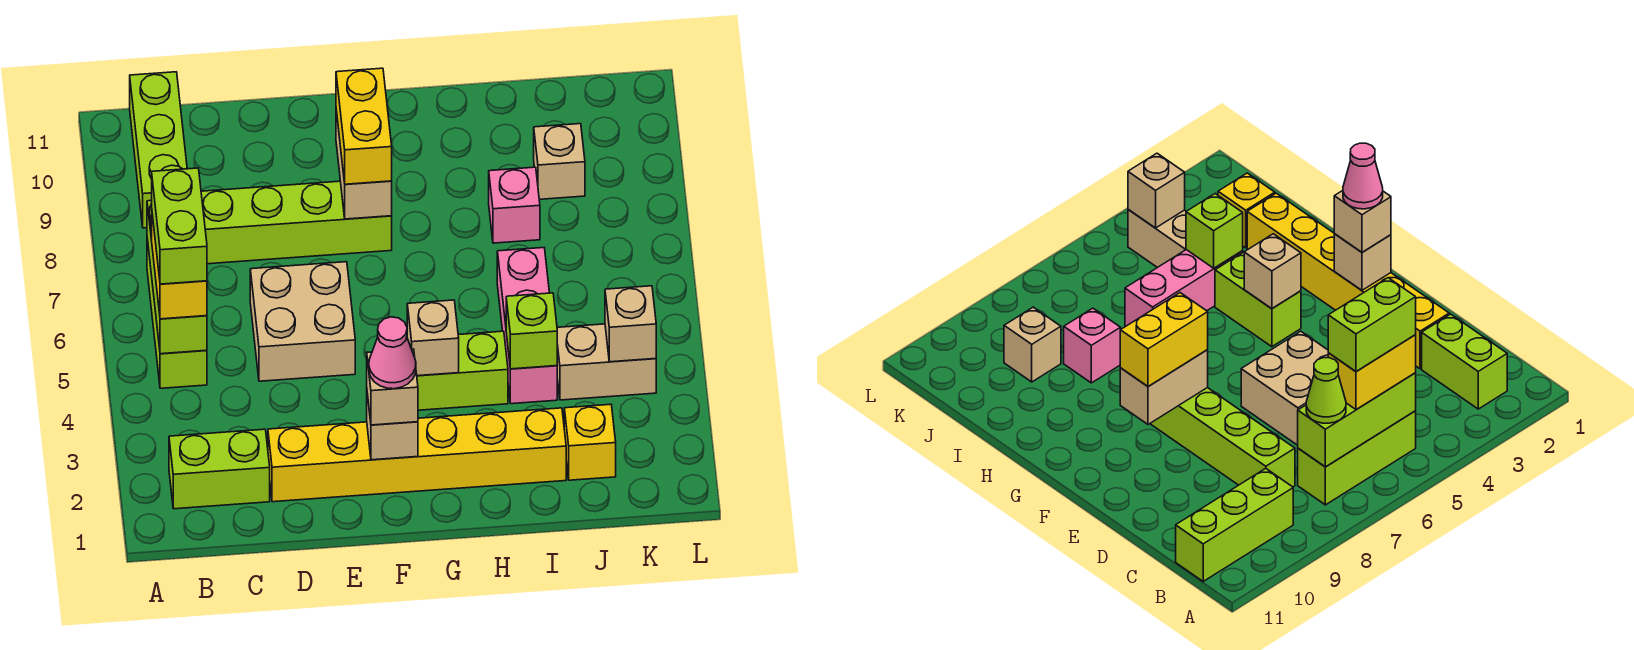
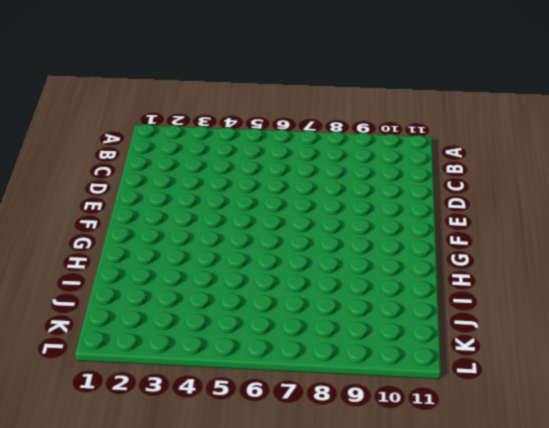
none -> lime brick B2:C2 level 1
none -> lime brick B5:B7 level 1
none -> lime brick B9:B11 level 1

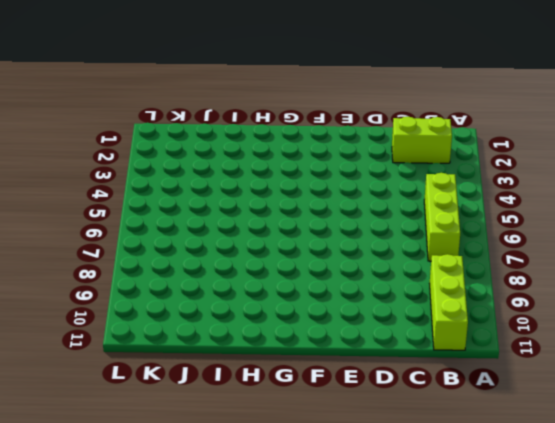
none -> lime brick C8:F8 level 1
none -> yellow brick D2:I2 level 1
none -> tan brick D5:E6 level 1

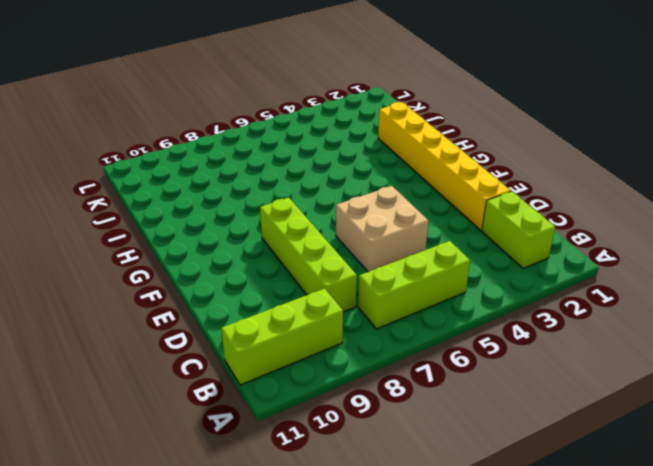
none -> lime brick G4:H4 level 1
none -> pink brick I4:I6 level 1
none -> pink brick I8 level 1

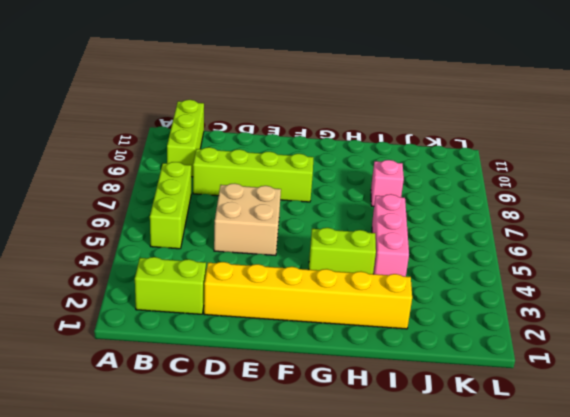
none -> yellow brick J2 level 1
none -> tan brick J4:K4 level 1
none -> tan brick J9 level 1

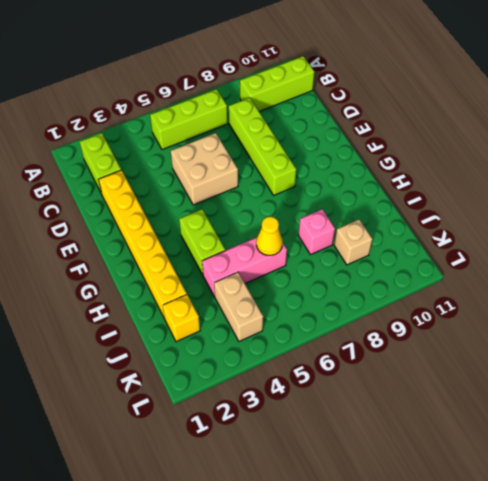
yellow cone I6 level 2 -> none
none -> lime brick B5:B7 level 2
none -> tan brick F2 level 2
none -> tan brick F8:F9 level 2

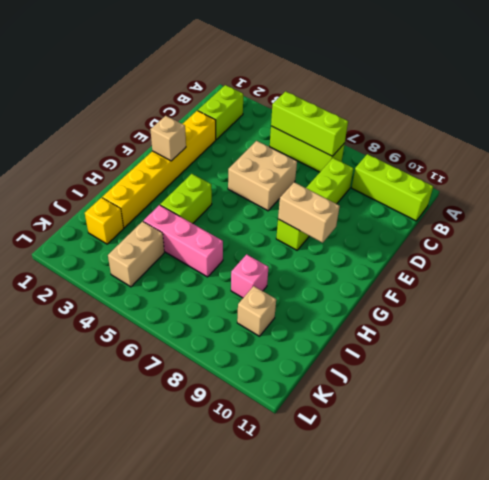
none -> tan brick G4 level 2
none -> lime brick I4 level 2
none -> tan brick K4 level 2

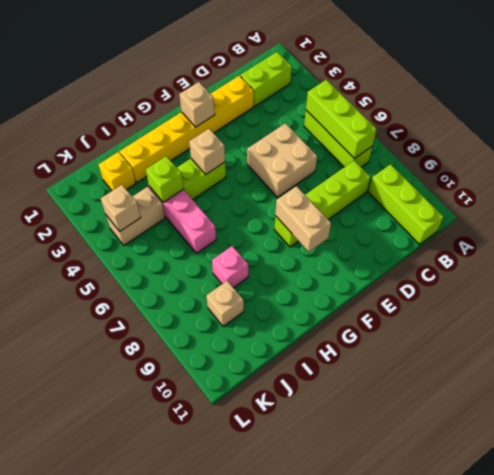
none -> yellow brick B5:B6 level 3
none -> lime cone B7 level 3
none -> tan brick F2 level 3

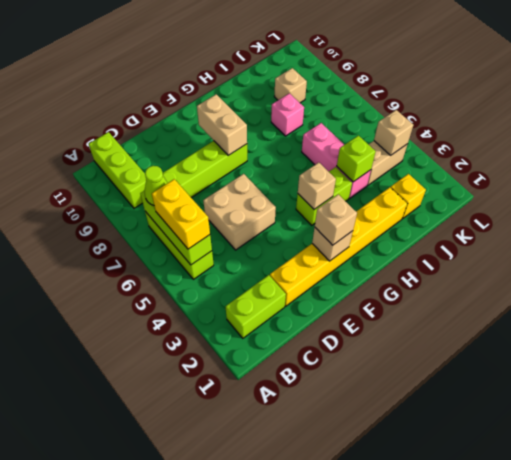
none -> yellow brick F8:F9 level 3
none -> lime brick B5:B6 level 4
none -> pink cone F2 level 4

